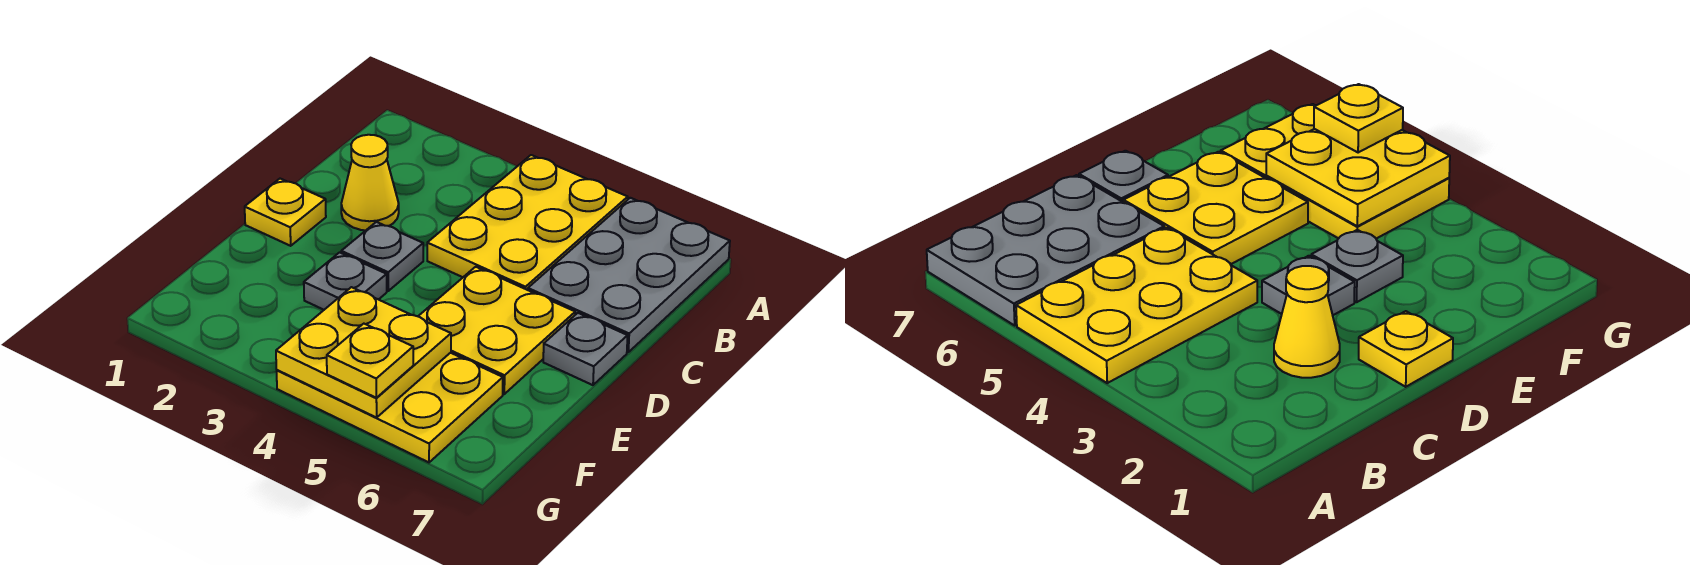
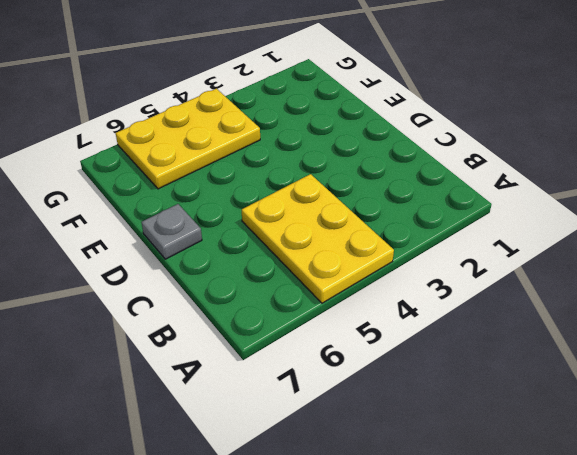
none -> grey plate A6:C7 level 1
none -> yellow cone C2 level 1

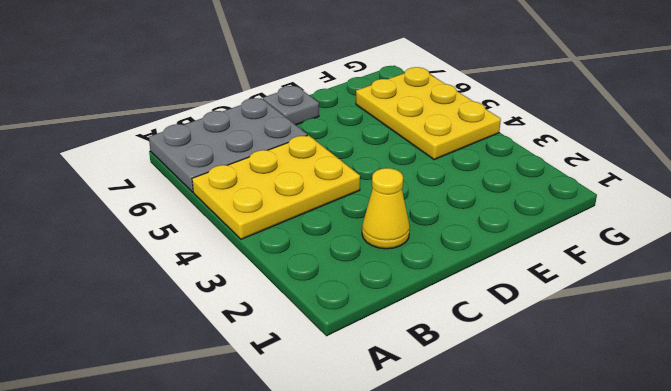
none -> yellow plate D1 level 1
none -> grey plate D3 level 1

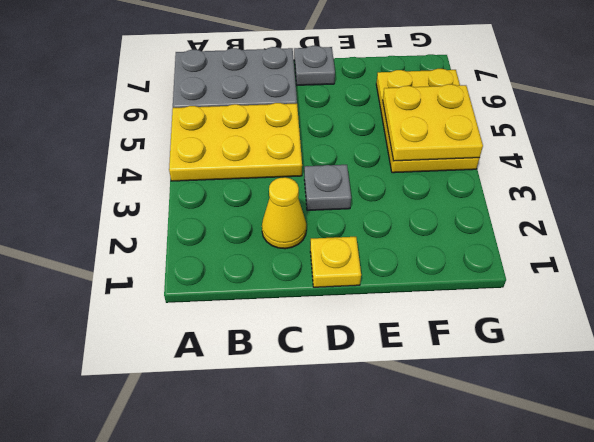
none -> yellow plate D5:E6 level 1
none -> grey plate E3 level 1

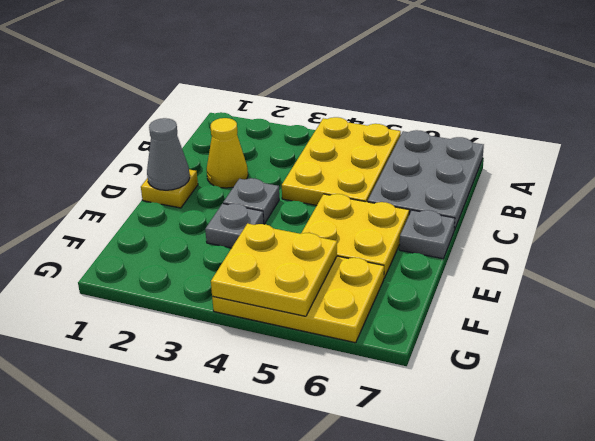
grey cone D1 level 2 -> none
none -> yellow plate G5 level 3

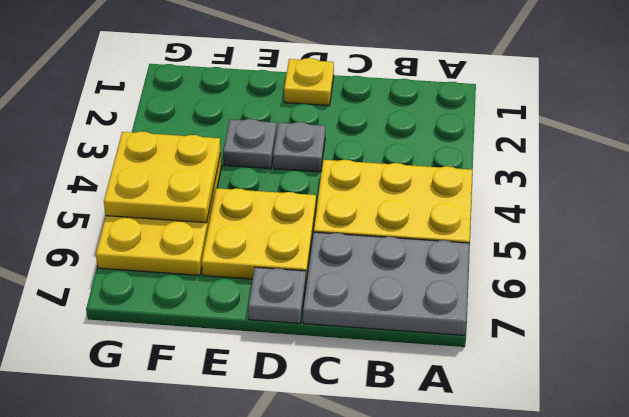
none -> yellow cone C2 level 1
none -> yellow plate G5 level 3

